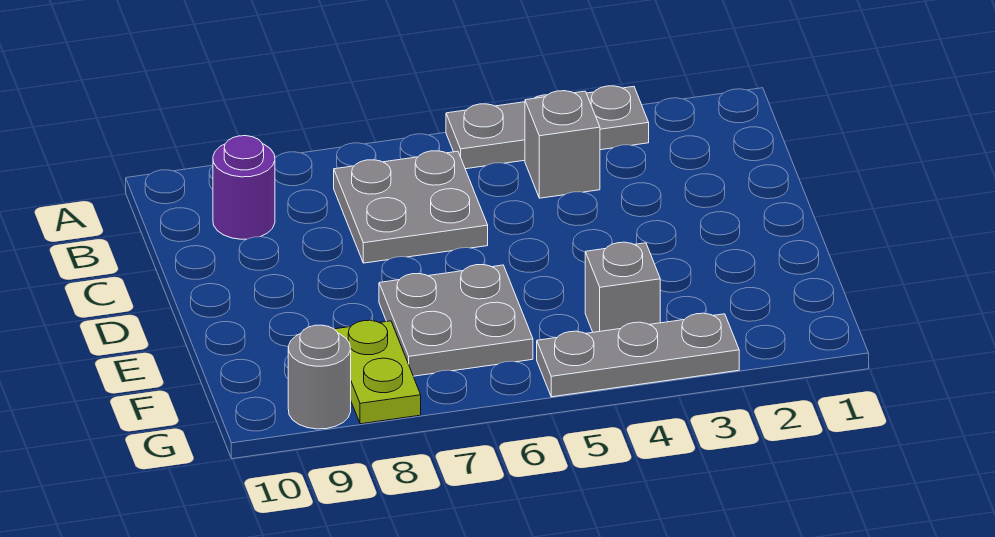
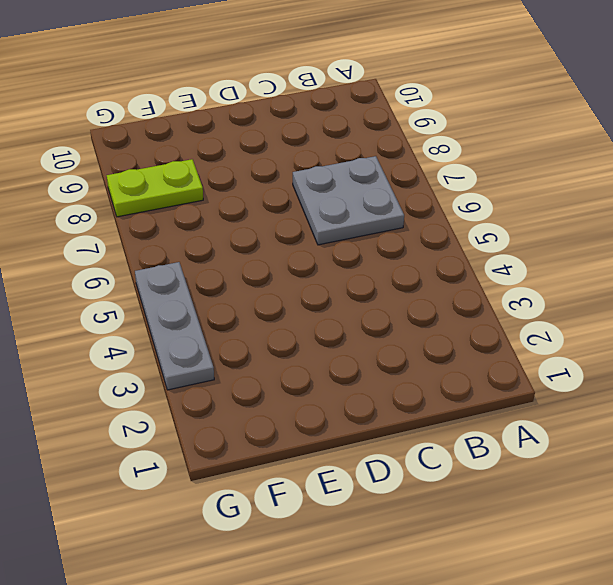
none -> grey plate A3:A5 level 1
none -> grey brick B4 level 1

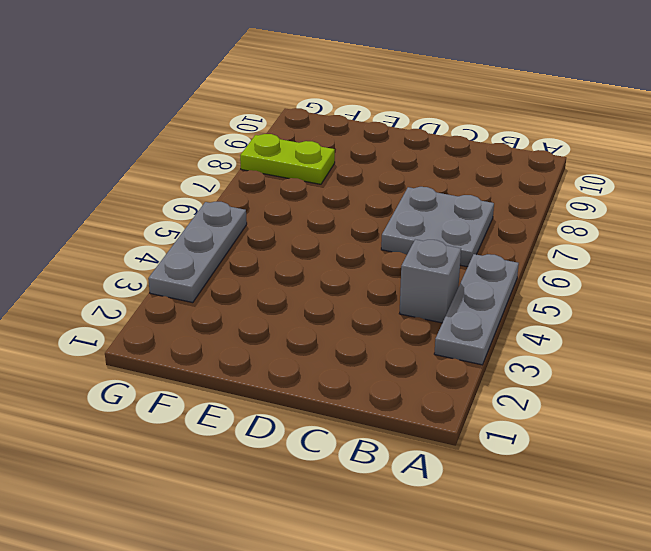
none -> purple round brick B9 level 1
none -> grey plate E6:F7 level 1

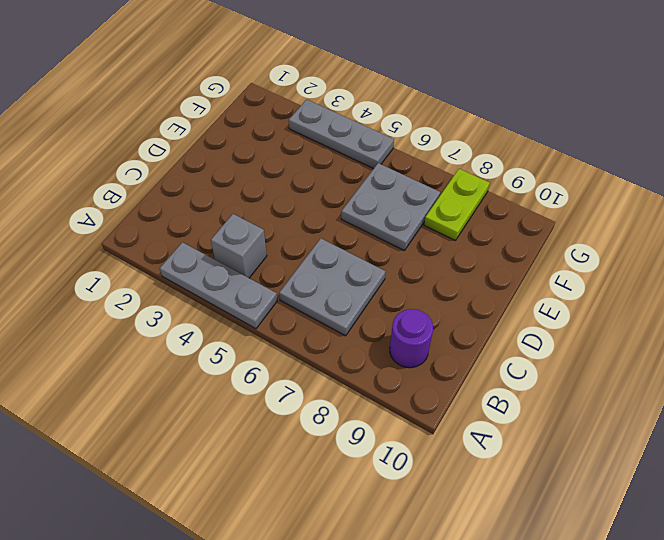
none -> grey brick F4 level 1
none -> grey round brick G9 level 1

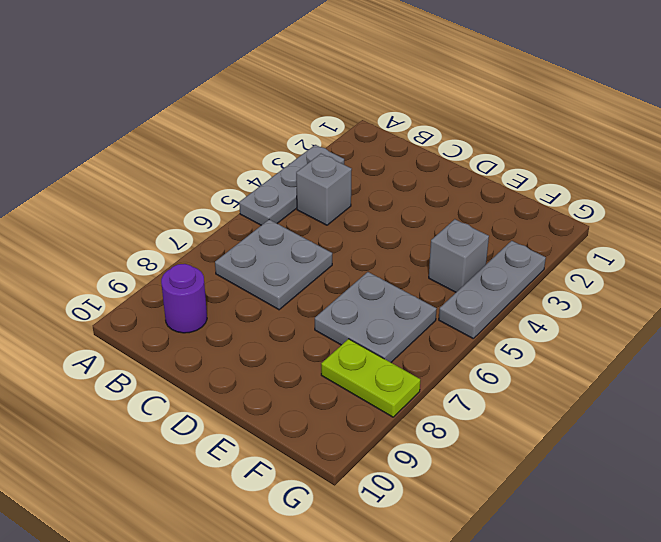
none -> grey round brick G9 level 1

